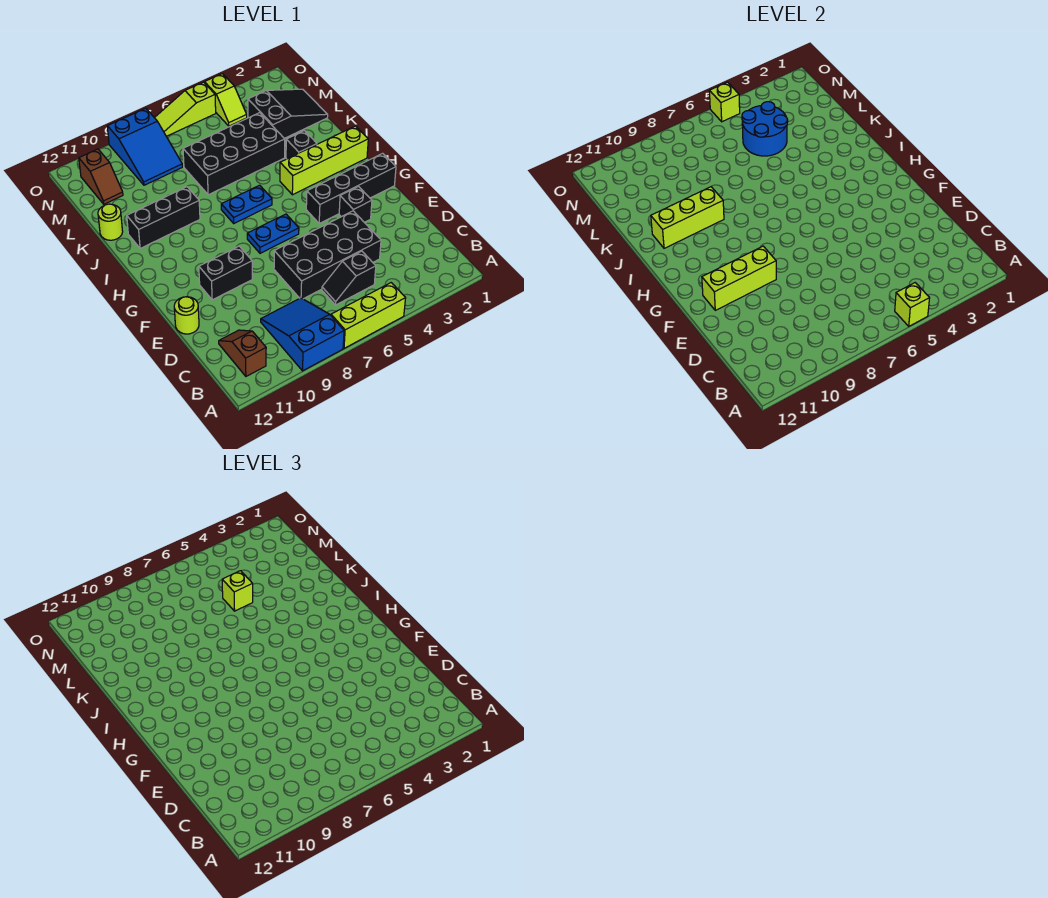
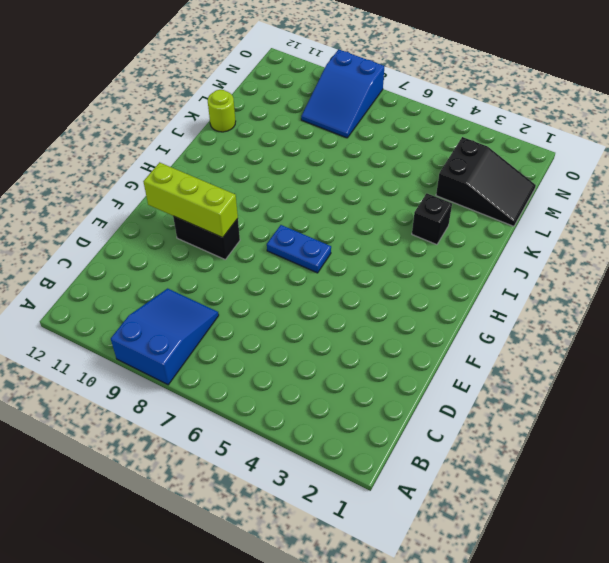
none -> lime brick A5:A7 level 1
none -> brown slope B11:C11 level 1 top B
none -> black slope C5:C6 level 1 top 5

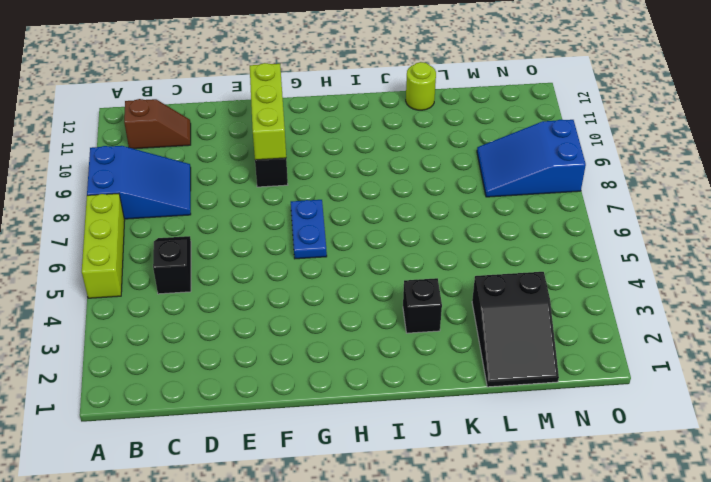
none -> black brick D4:E7 level 1
none -> lime round brick E12 level 1
none -> black brick F3 level 1

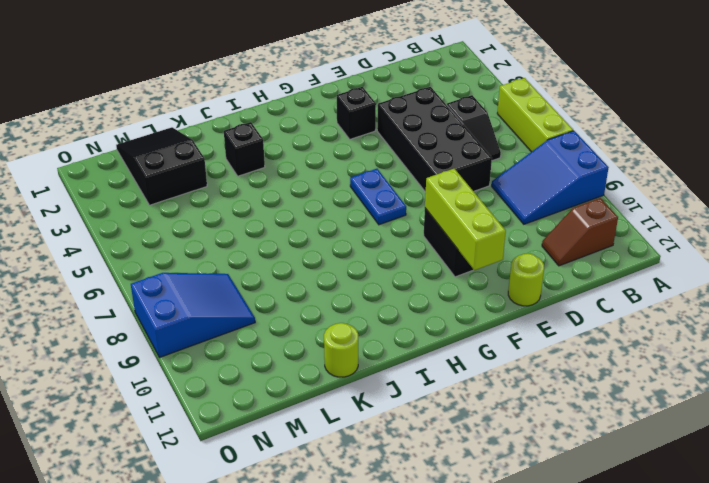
none -> black brick G1:G4 level 1
none -> lime brick I1:I4 level 1
none -> blue plate I6:I7 level 1

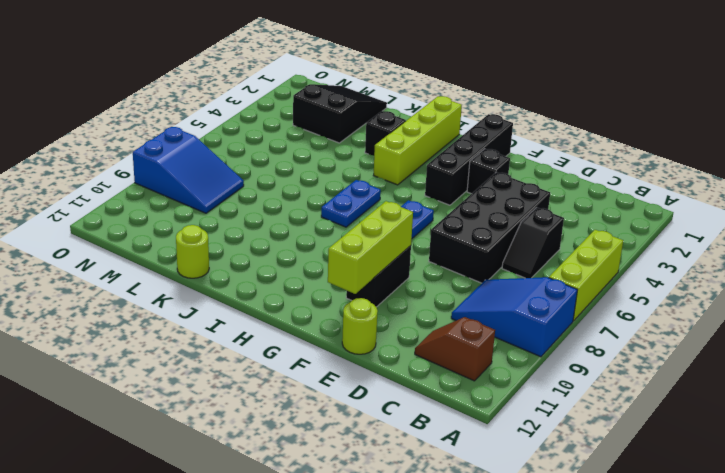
none -> black brick J9:J11 level 1
none -> black brick K4:L7 level 1
none -> brown slope M11:N11 level 1 top N

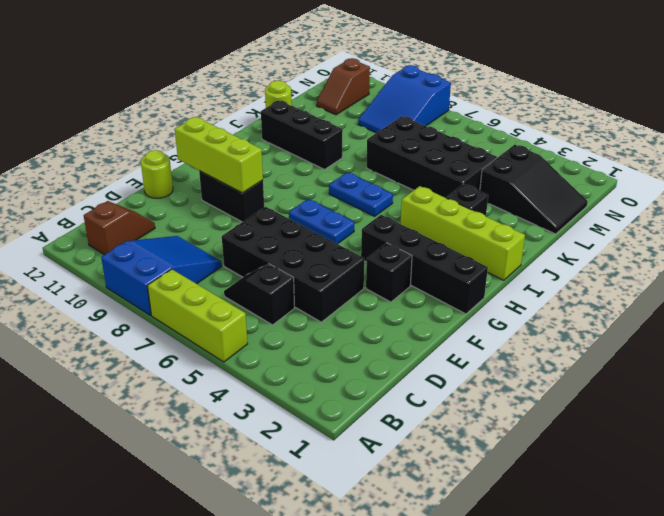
none -> lime slope N4:O4 level 1 top O
none -> lime slope O5:O7 level 1 top 5
none -> lime brick A5 level 2

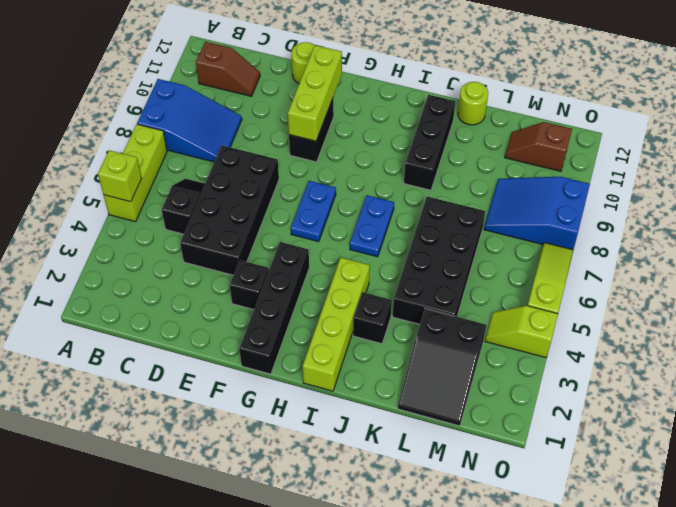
none -> lime brick J9:J11 level 2
none -> blue round brick L4:M5 level 2
none -> lime brick O5 level 2

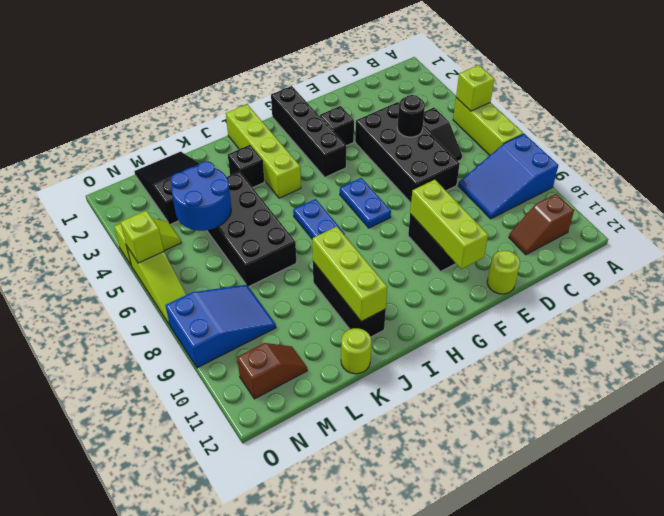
black round brick D5 level 2 -> none
none -> lime brick L5 level 3

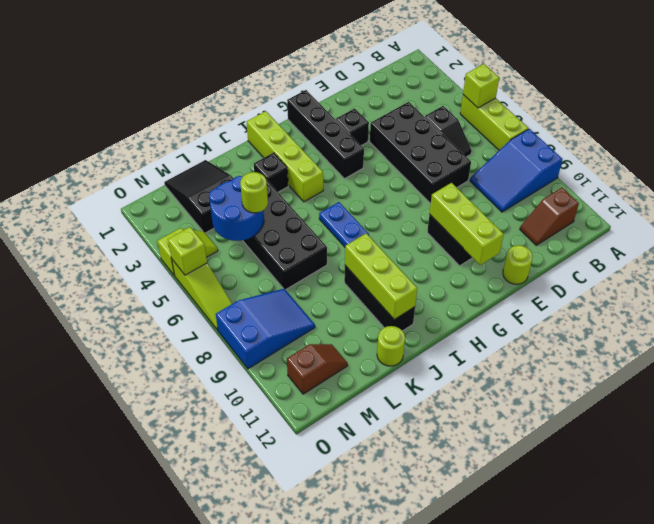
lime round brick L5 level 3 -> lime brick L5 level 3
none -> blue plate G6:G7 level 1

